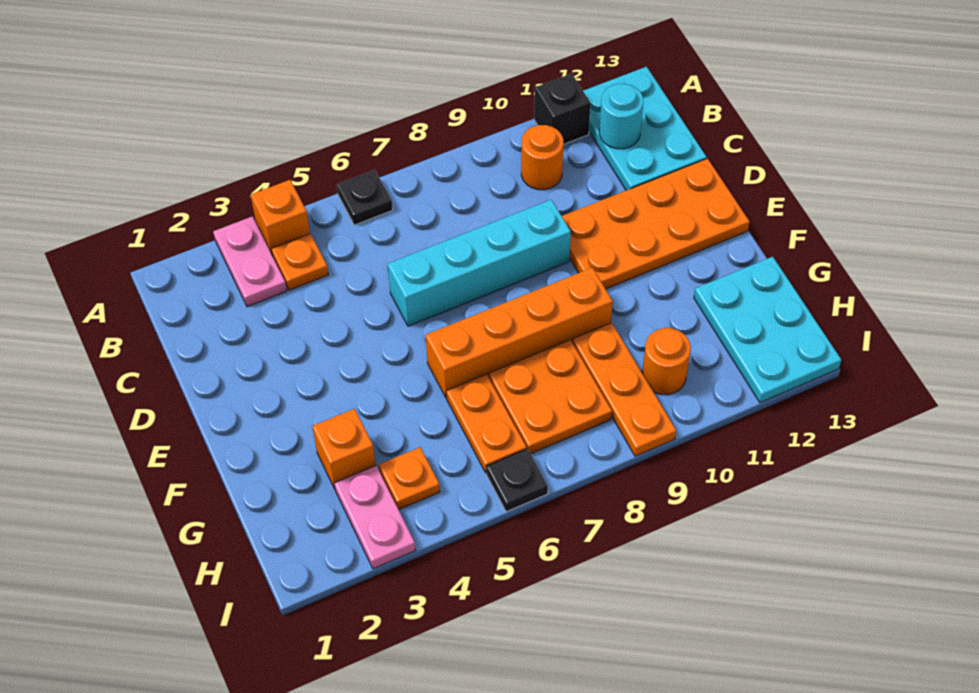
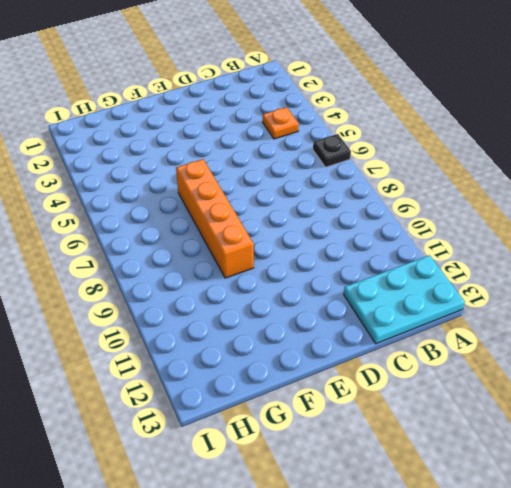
none -> pink plate A3:B3 level 1
none -> orange brick A4 level 1
none -> black brick A11 level 1

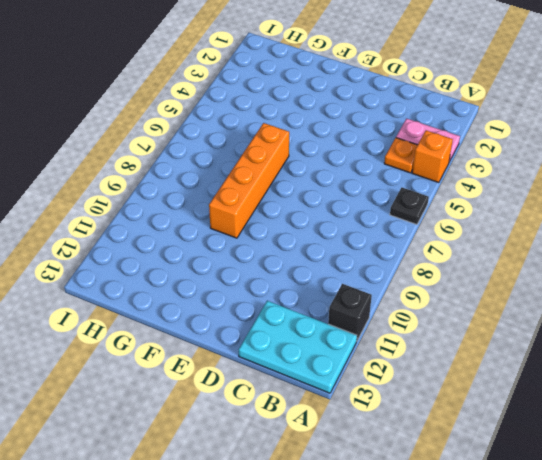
none -> orange round brick B10 level 1
none -> cyan brick D6:D9 level 1
none -> orange plate D10:E13 level 1

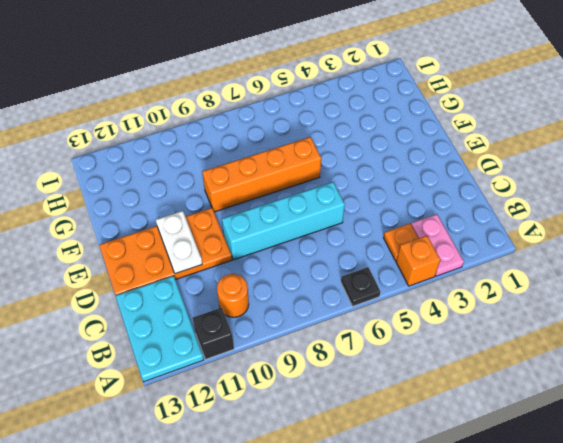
white plate D11:E11 level 2 -> none
none -> orange brick G3 level 1
none -> orange plate G6:H6 level 1
none -> orange plate G7:H8 level 1

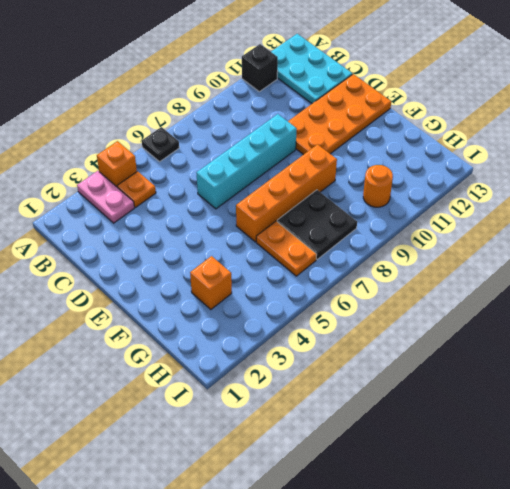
black plate G7:H8 level 1 -> orange plate G7:H8 level 1
none -> orange round brick B10 level 1
none -> orange plate G9:I9 level 1
none -> cyan plate G12:I13 level 1

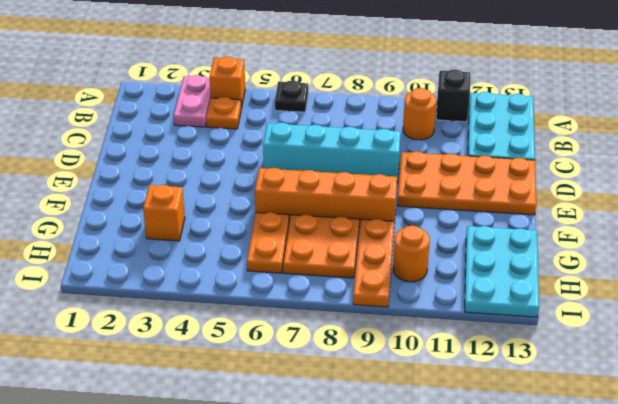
none -> pink plate H3:I3 level 1
none -> orange plate H4 level 1
none -> black plate I6 level 1

